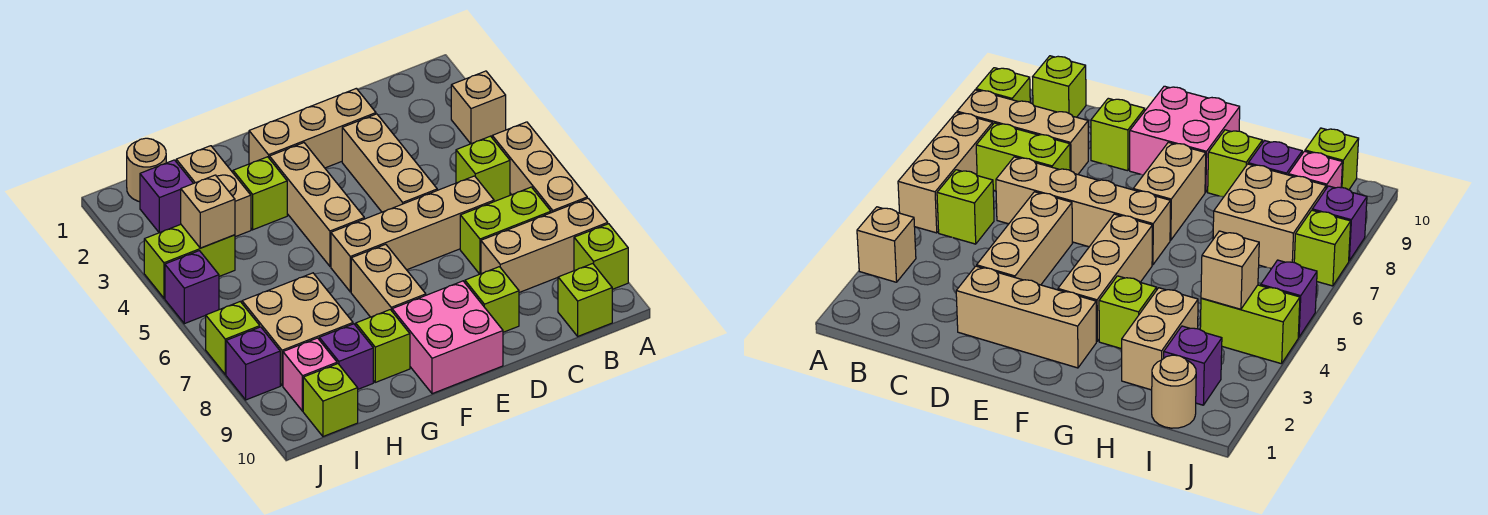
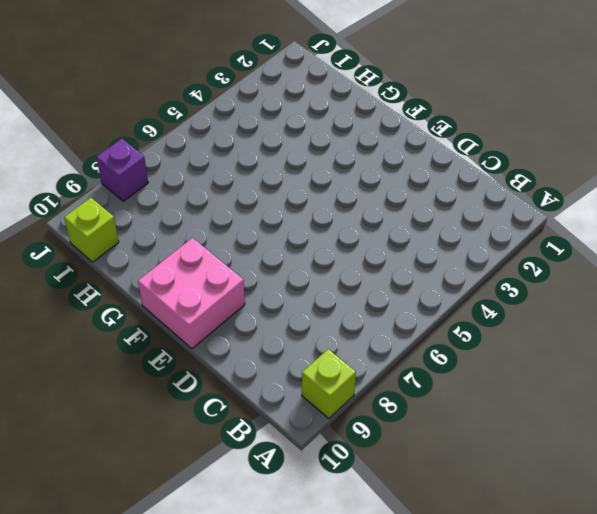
none -> tan brick A3 level 1
none -> tan brick A5:A7 level 1
none -> tan brick A8:C8 level 1

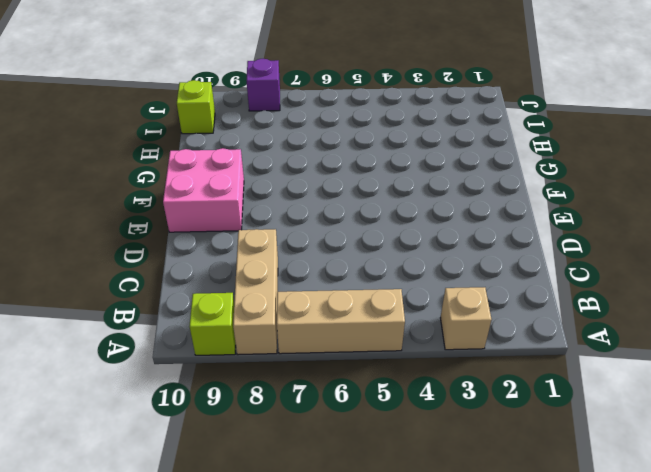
none -> lime brick B5 level 1
none -> lime brick B7:C7 level 1
none -> lime brick B10 level 1

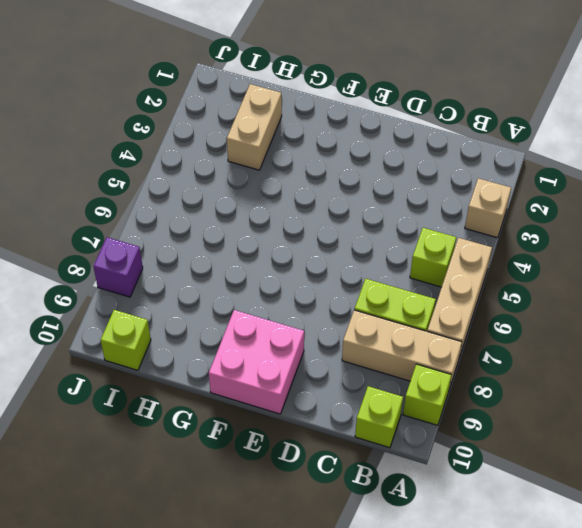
none -> tan brick C6:F6 level 1
none -> tan brick D2:F2 level 1
none -> tan brick D3:D5 level 1

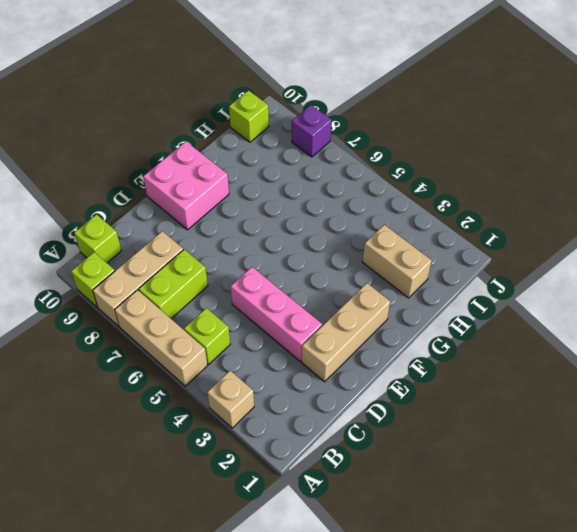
pink brick D3:D5 level 1 -> tan brick D3:D5 level 1
none -> tan brick C6:F6 level 1
none -> lime brick D9 level 1
none -> tan brick F3:F5 level 1

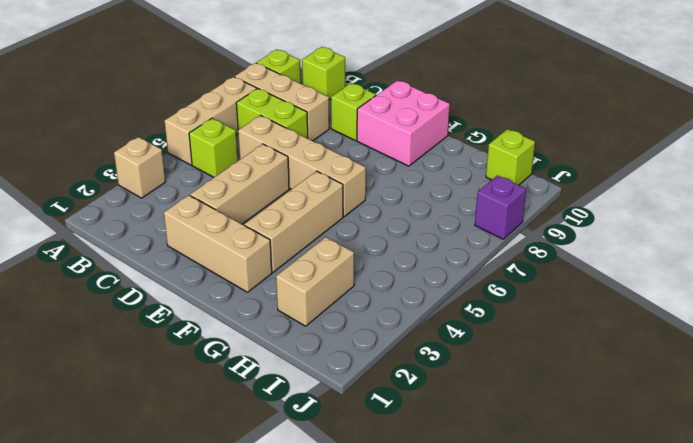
none -> tan brick F7:F8 level 1
none -> lime brick G3 level 1
none -> lime brick G9 level 1

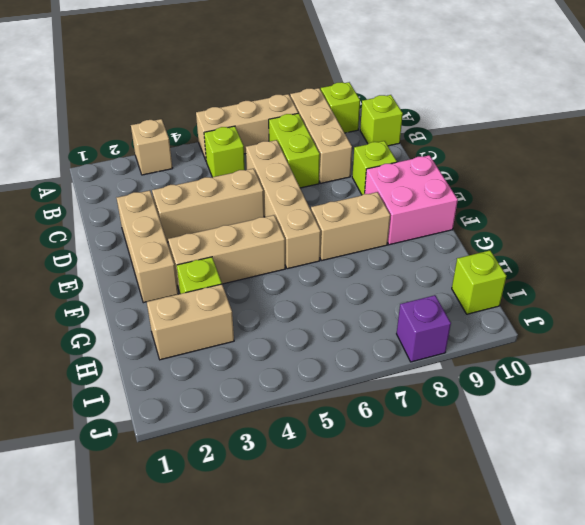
none -> lime brick G9 level 1
none -> tan brick H7:I8 level 1
none -> purple brick H9 level 1

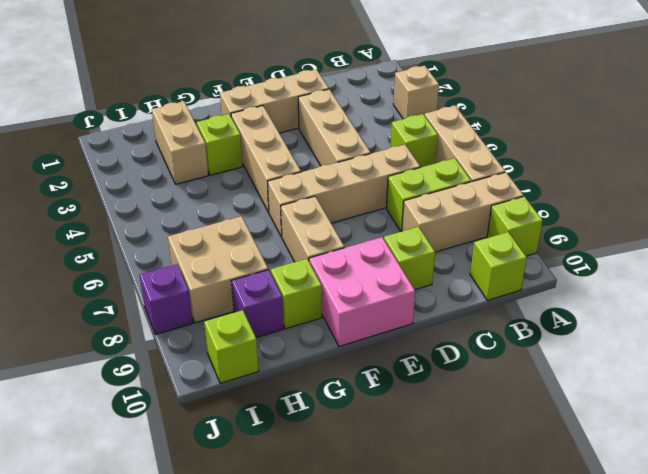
none -> tan round brick I1 level 1
none -> purple brick I2 level 1
none -> lime brick I4:J4 level 1

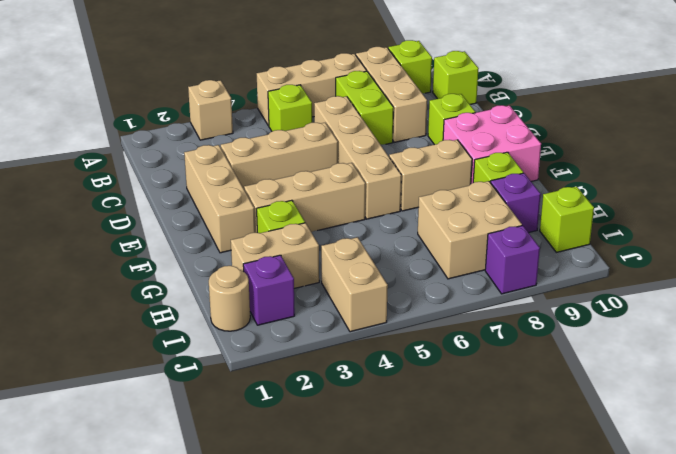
tan brick I4:J4 level 1 -> lime brick I4:J4 level 1
none -> pink brick I9 level 1
none -> purple brick J5 level 1
none -> lime brick J7 level 1

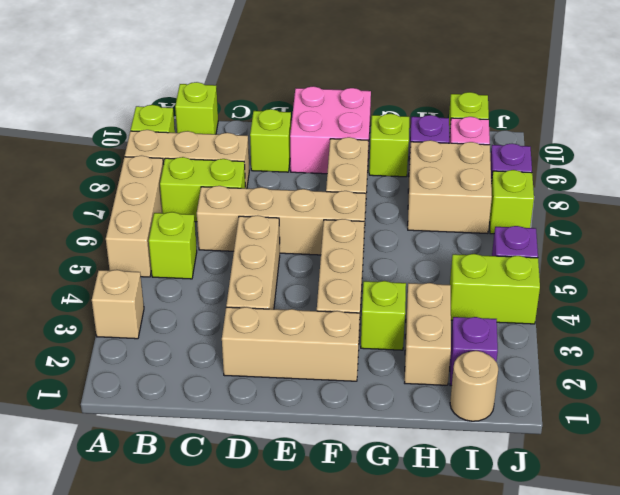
none -> tan brick I4 level 2

